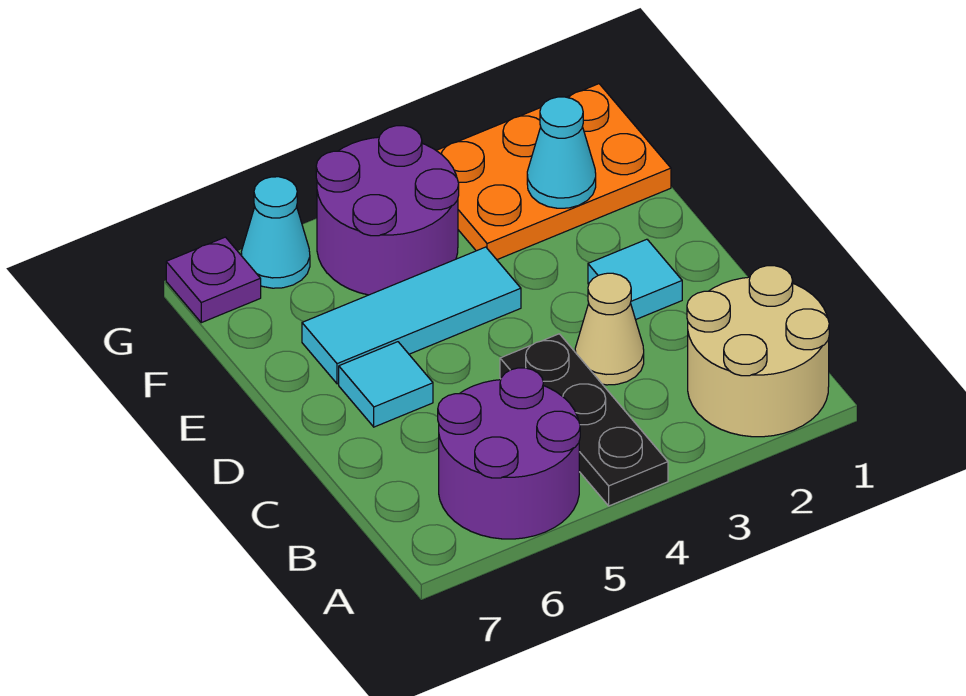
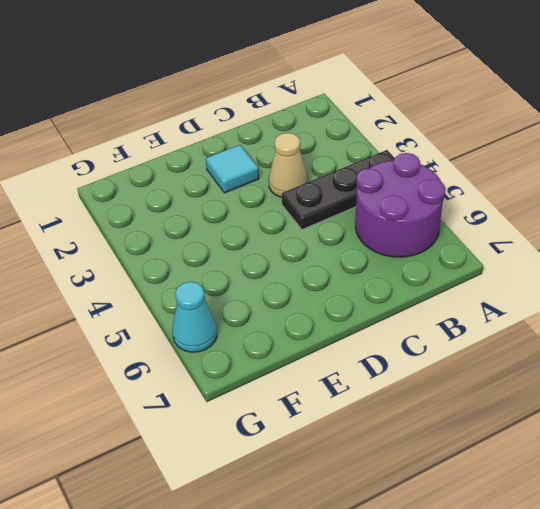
none -> tan round brick A1:B2 level 1
none -> cyan tile D6 level 1
none -> cyan tile E4:E6 level 1

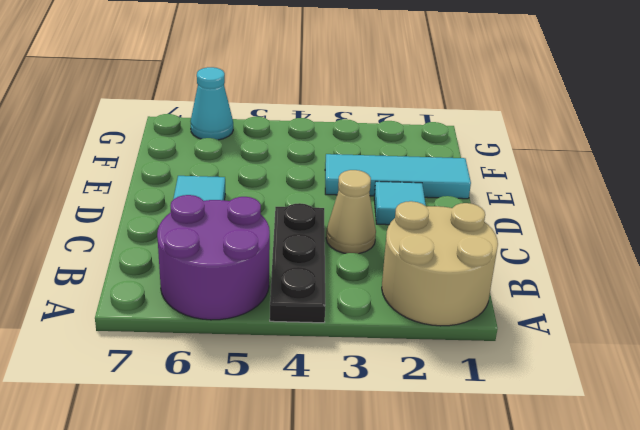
cyan tile E1:E3 level 1 -> cyan tile E4:E6 level 1
none -> orange plate F1:G3 level 1
none -> purple round brick F4:G5 level 1
none -> purple plate G7 level 1

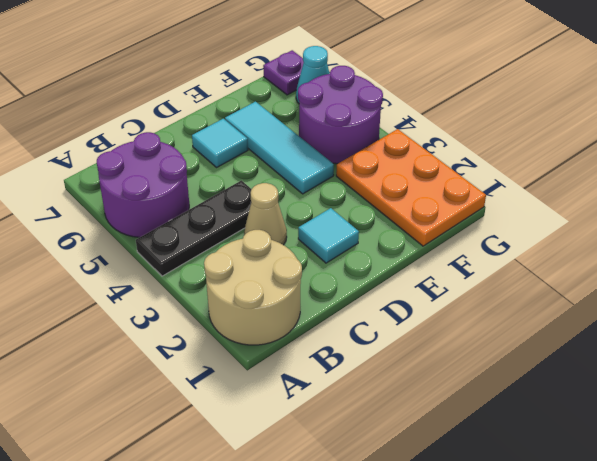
none -> cyan cone F2 level 2

